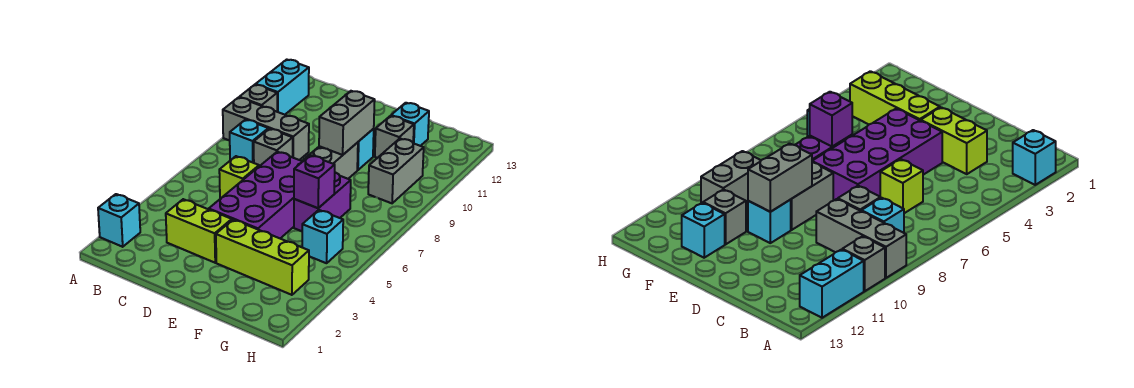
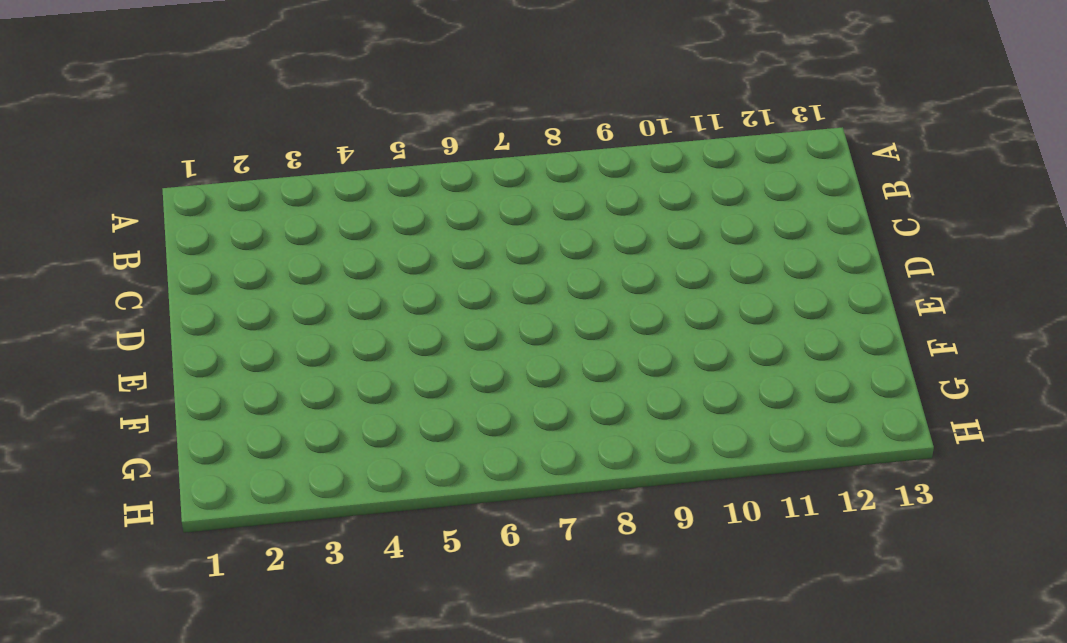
none -> cyan brick A2 level 1
none -> grey brick A9:C9 level 1
none -> grey brick A10 level 1

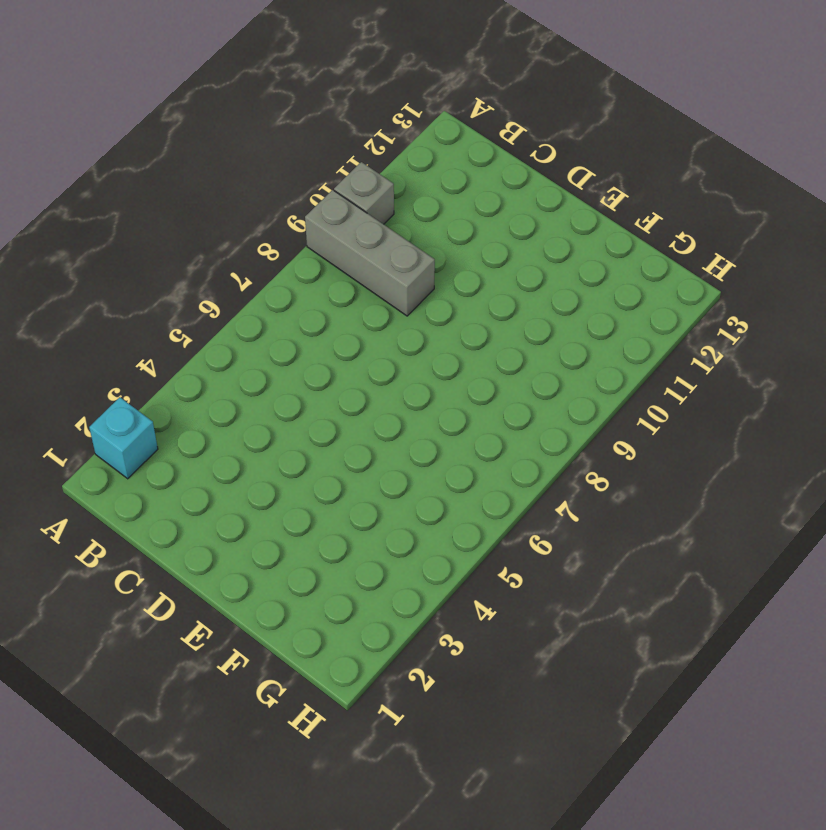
none -> cyan brick A11:A12 level 1
none -> cyan brick B8 level 1
none -> lime brick C3:D3 level 1

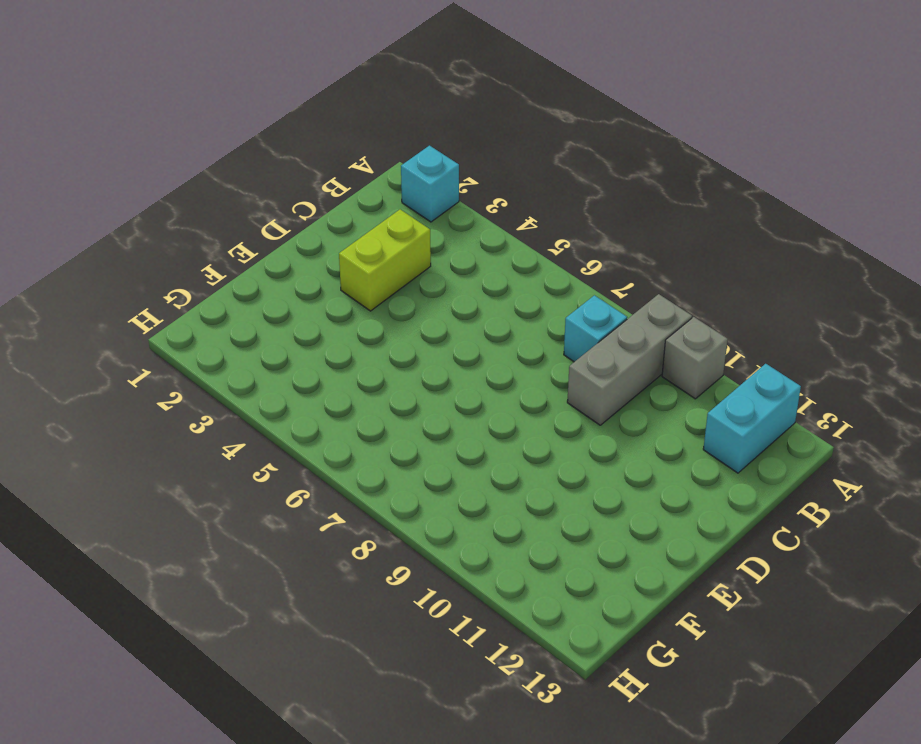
cyan brick A12:B12 level 1 -> cyan brick A11:A12 level 1
none -> lime brick C6 level 1
none -> grey brick C8 level 1
none -> purple brick D4:E7 level 1

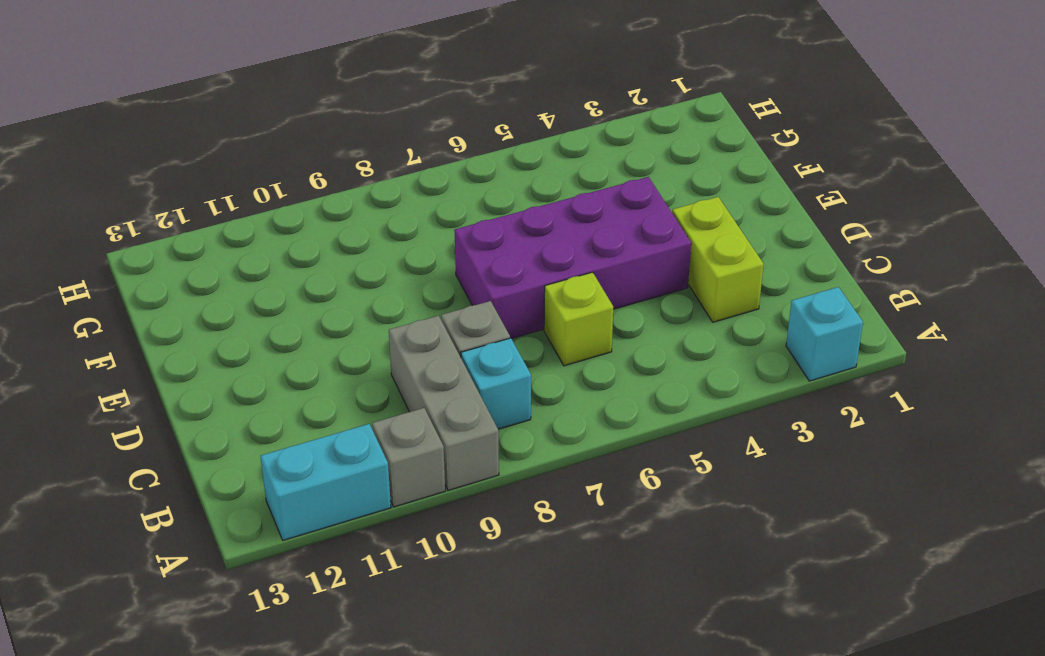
none -> lime brick E3:G3 level 1
none -> grey brick E8:E9 level 1
none -> cyan brick E10 level 1

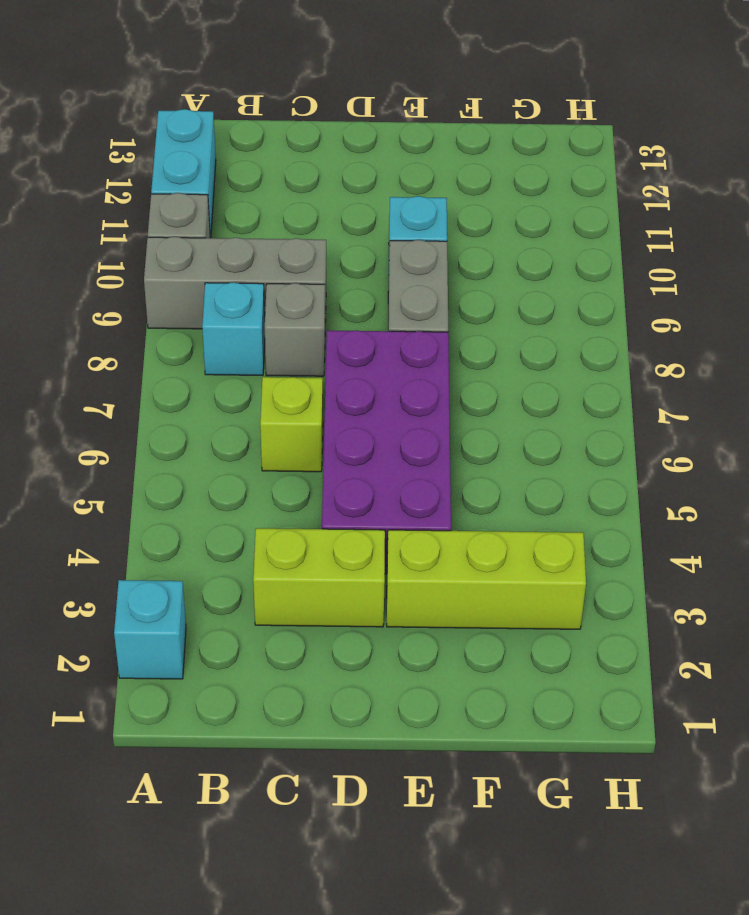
none -> purple brick F6:F7 level 1
none -> grey brick F11 level 1
none -> cyan brick F12 level 1

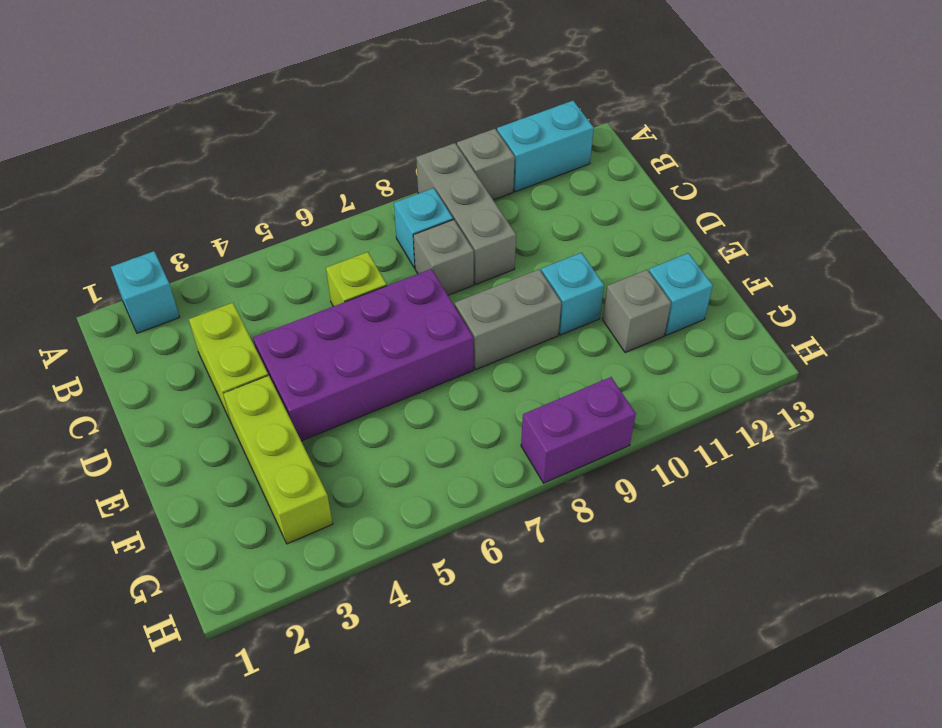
purple brick H8:H9 level 1 -> purple brick F6:F7 level 1
none -> cyan brick G5 level 1
none -> grey brick G9:G10 level 1
none -> grey brick E9:E10 level 2

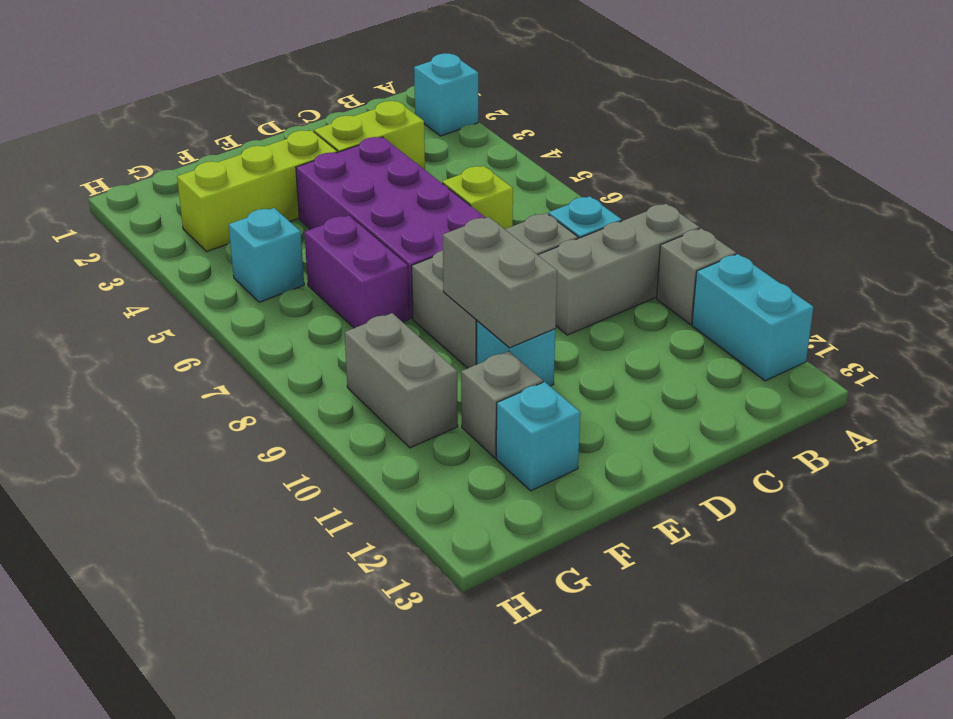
none -> purple brick F6 level 2

